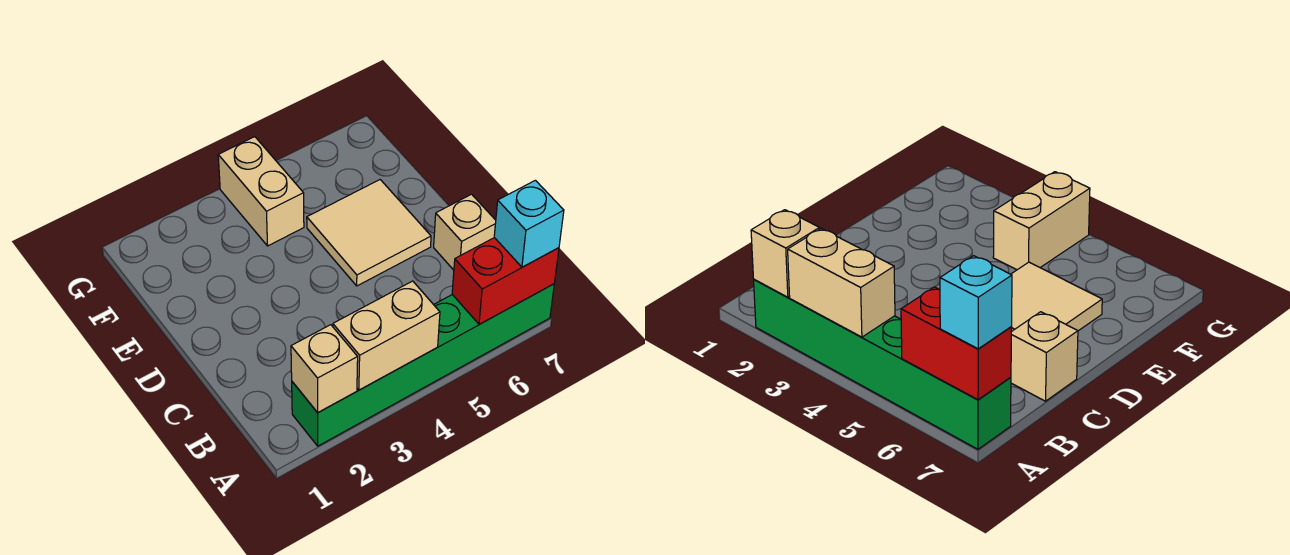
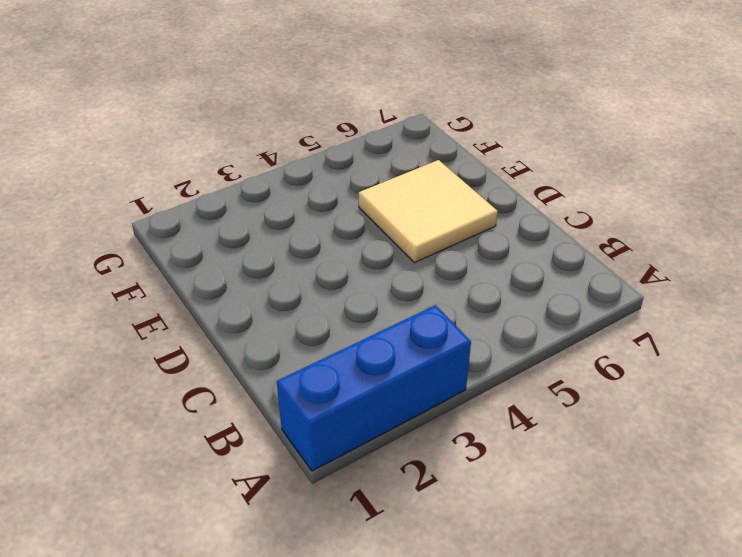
blue brick A1:A3 level 1 -> green brick A2:A7 level 1
none -> tan brick C7 level 1
none -> tan brick F4:G4 level 1

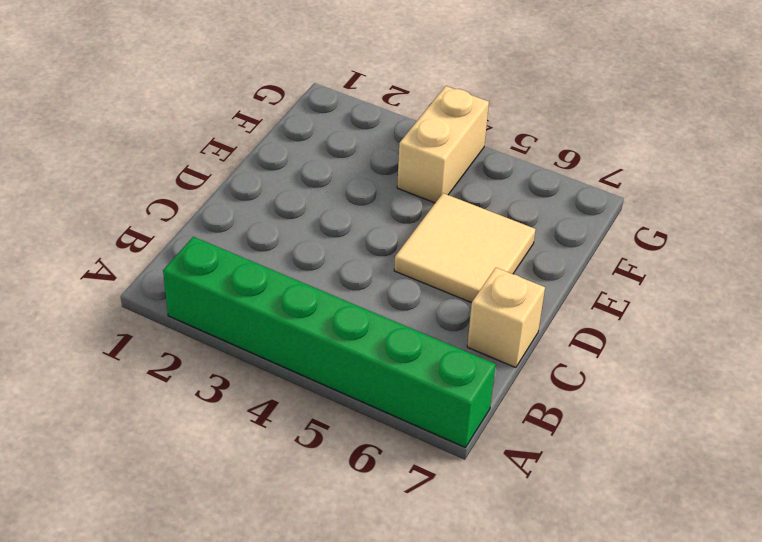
none -> tan brick A2 level 2
none -> tan brick A3:A4 level 2

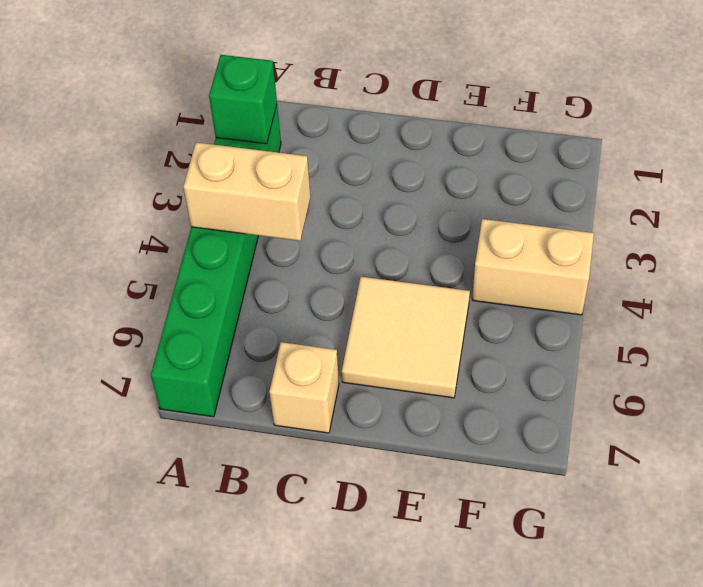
green brick A2 level 2 -> tan brick A2 level 2
tan brick A4:B4 level 2 -> tan brick A3:A4 level 2
none -> red brick A6:A7 level 2
none -> cyan brick A7 level 3

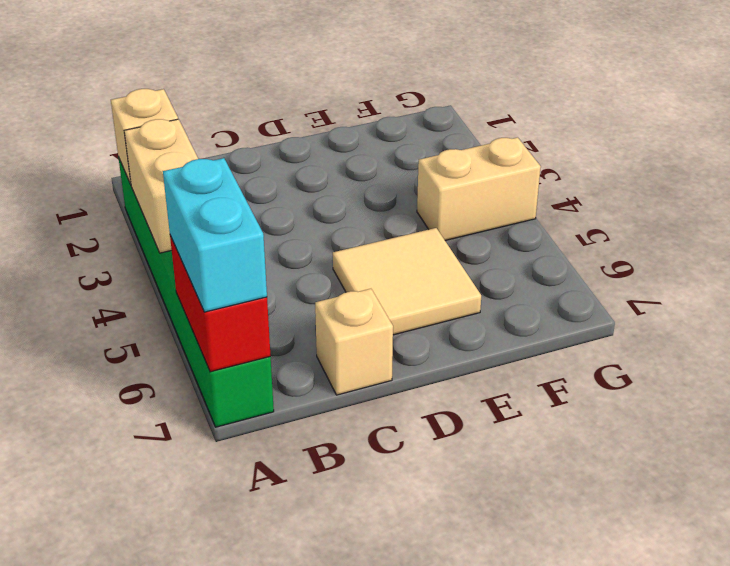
cyan brick A6:A7 level 3 -> cyan brick A7 level 3

